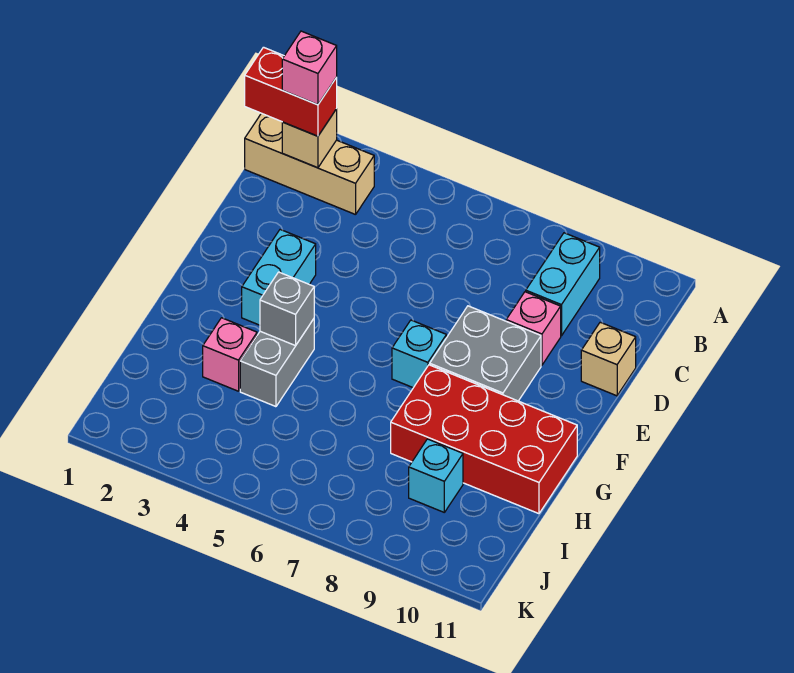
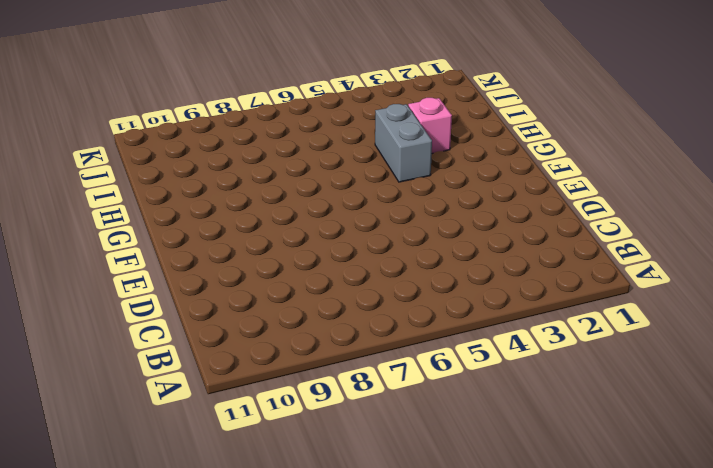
none -> tan brick B1:B3 level 1
none -> cyan brick B9:C9 level 1
none -> pink brick D9 level 1

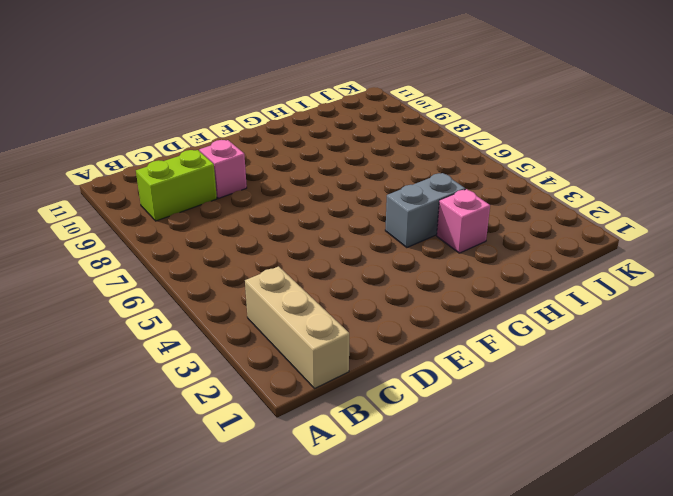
lime brick B9:C9 level 1 -> cyan brick B9:C9 level 1
none -> tan brick D11 level 1
none -> cyan brick E3:F3 level 1
none -> grey brick E8:F9 level 1

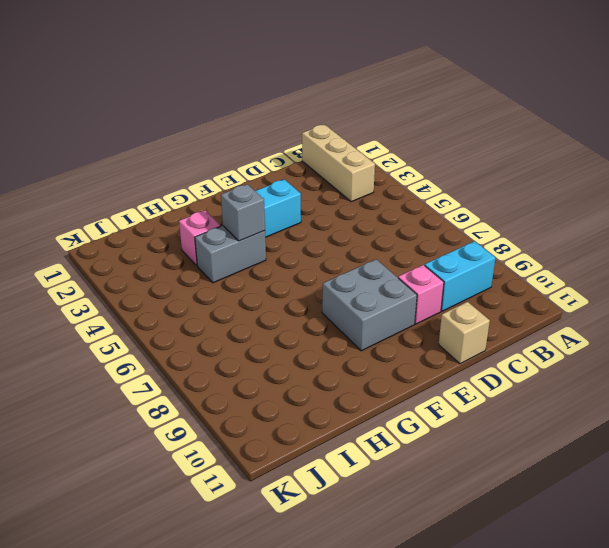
none -> cyan brick F7 level 1
none -> red brick G8:H11 level 1
none -> cyan brick I9 level 1

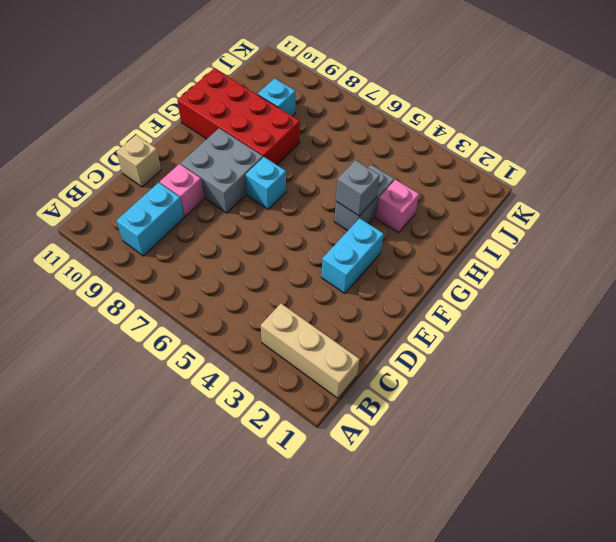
none -> tan brick B2 level 2
none -> red brick B1:B2 level 3
none -> pink brick B2 level 4

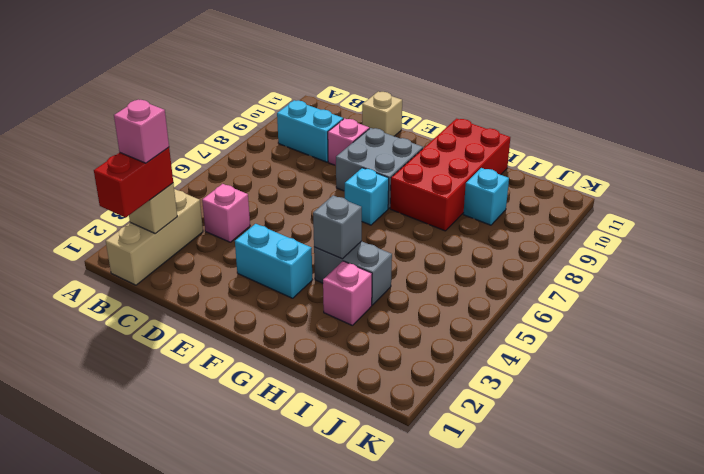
pink brick C4 level 1 -> none

